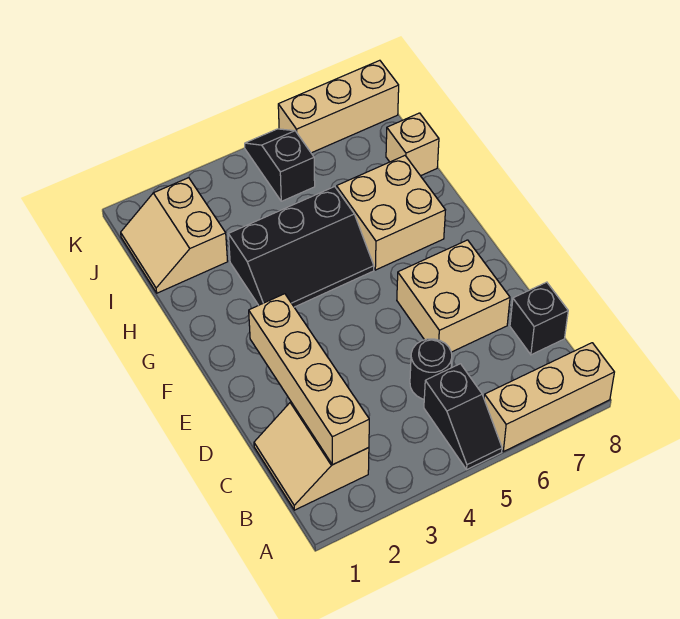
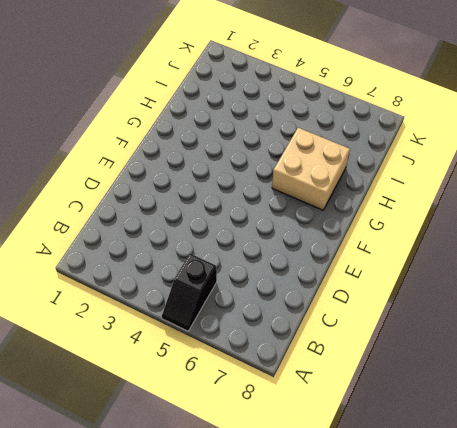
none -> tan brick A6:A8 level 1
none -> tan slope B1:C2 level 1 top 2
none -> black round brick C5 level 1

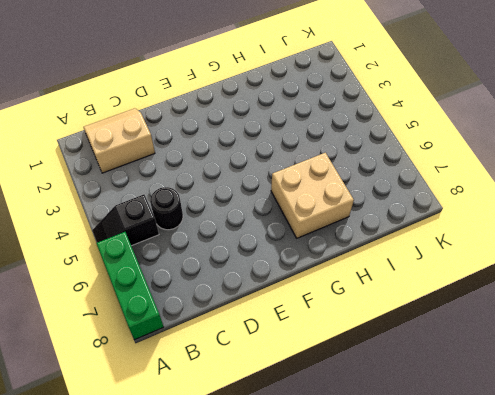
green brick A6:A8 level 1 -> tan brick A6:A8 level 1
none -> black brick C8 level 1
none -> tan brick D6:E7 level 1
none -> black slope G3:H5 level 1 top H

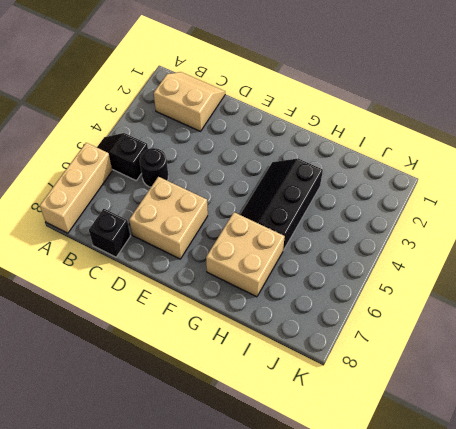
none -> tan slope I1:J2 level 1 top 2
none -> tan brick I8 level 1
none -> black slope J5:K5 level 1 top J

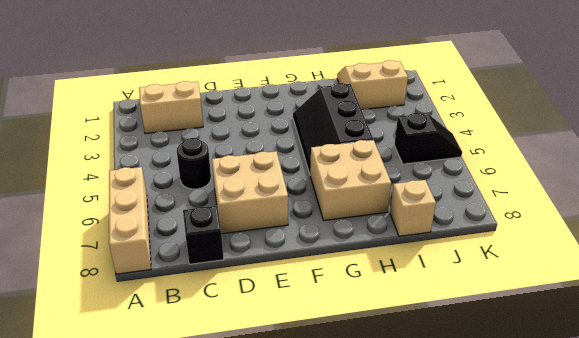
none -> black slope A5:B5 level 1 top B
none -> tan brick K6:K8 level 1
none -> tan brick B2:E2 level 2

